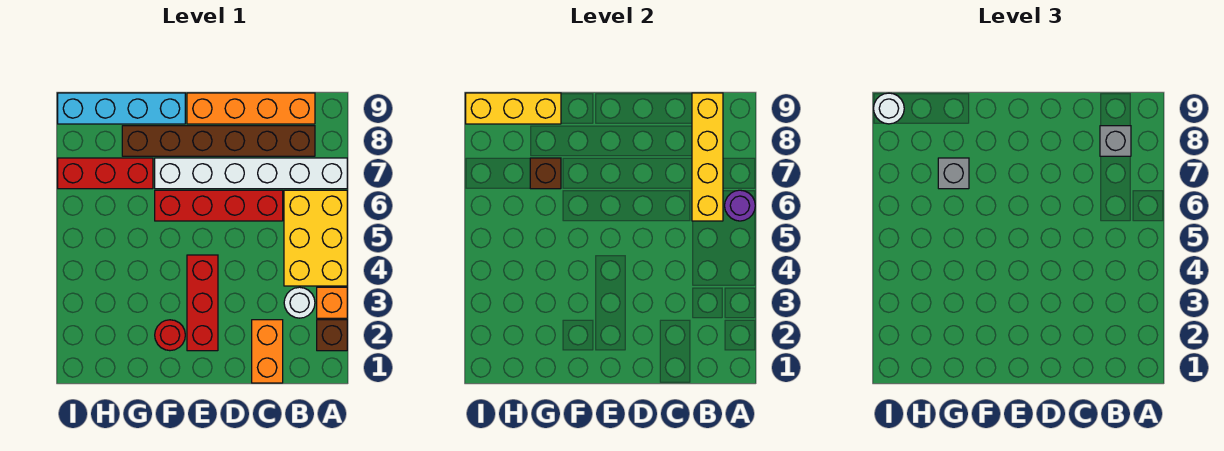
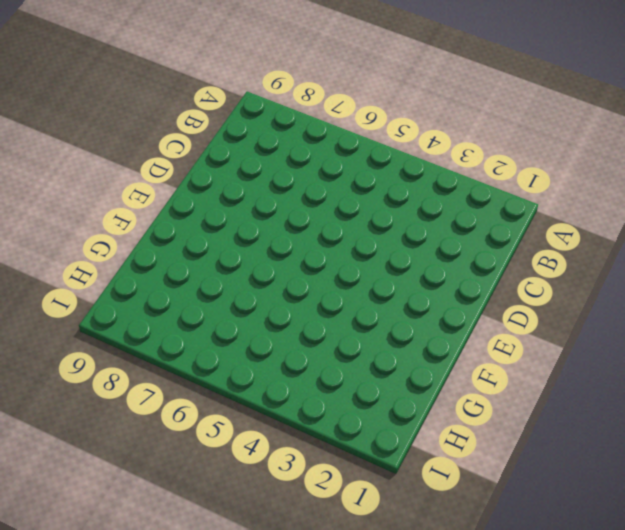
none -> brown brick A2 level 1
none -> orange brick A3 level 1
none -> yellow brick A4:B6 level 1

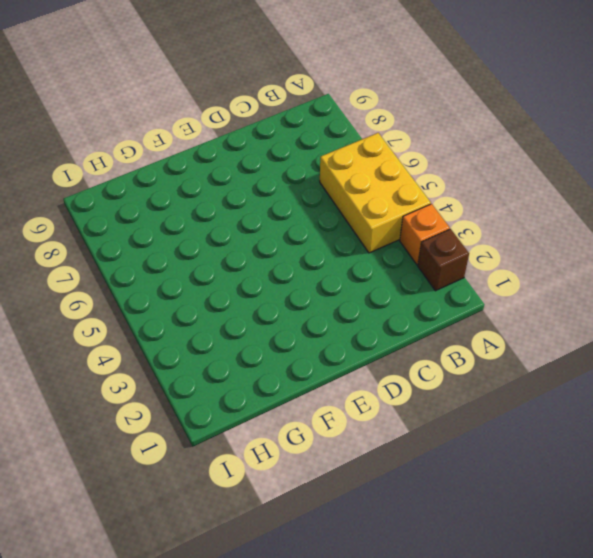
none -> white brick A7:F7 level 1
none -> white round brick B3 level 1
none -> brown brick B8:G8 level 1

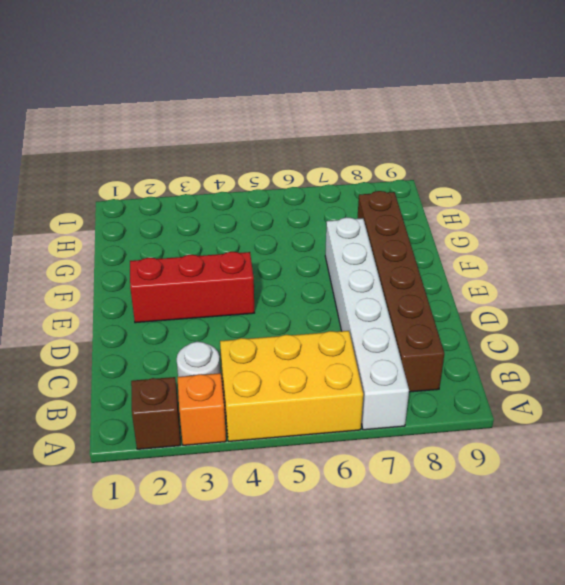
none -> orange brick B9:E9 level 1
none -> orange brick C1:C2 level 1
none -> red brick C6:F6 level 1

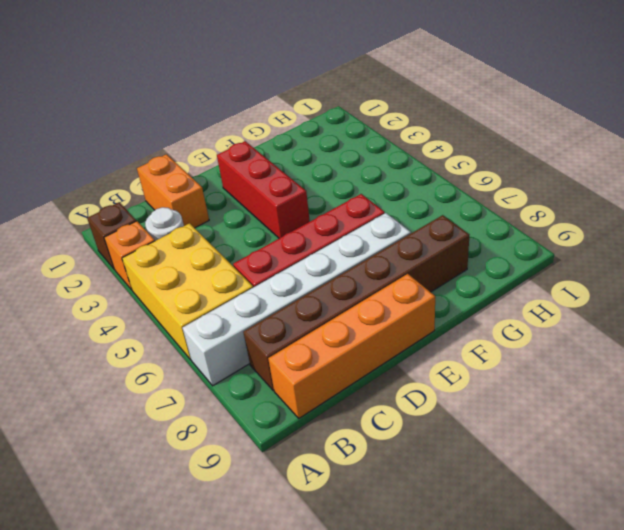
none -> red round brick F2 level 1
none -> cyan brick F9:I9 level 1
none -> red brick G7:I7 level 1

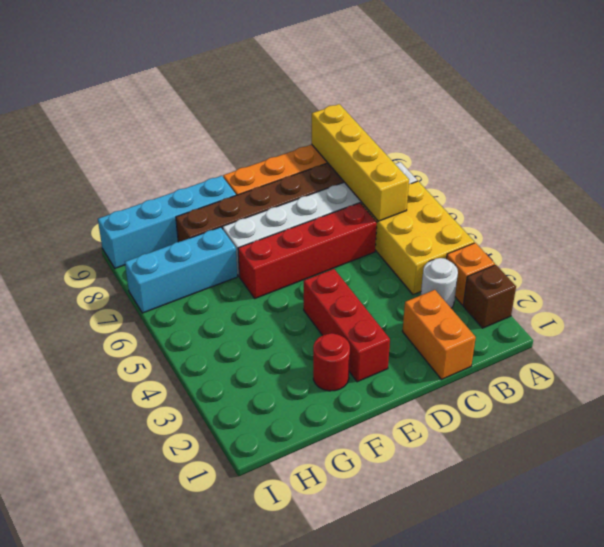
cyan brick G7:I7 level 1 -> red brick G7:I7 level 1
none -> purple round brick A6 level 2
none -> brown brick G7 level 2
none -> yellow brick G9:I9 level 2

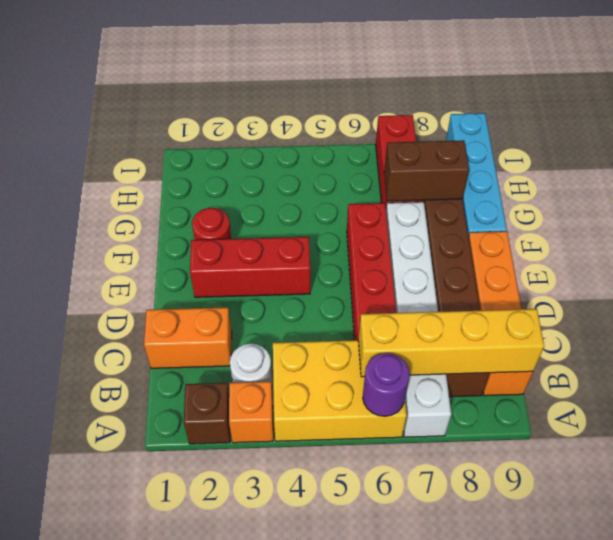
brown brick G7:G8 level 2 -> brown brick G7 level 2
none -> yellow brick G9:I9 level 2
none -> grey brick B8 level 3
none -> grey brick G7 level 3

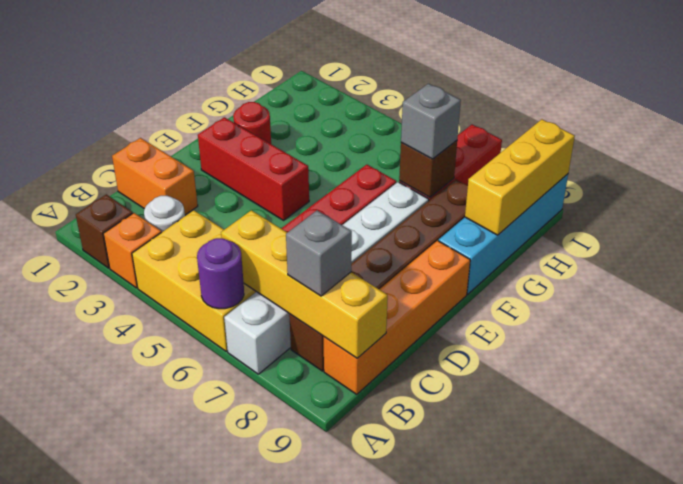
none -> white round brick I9 level 3

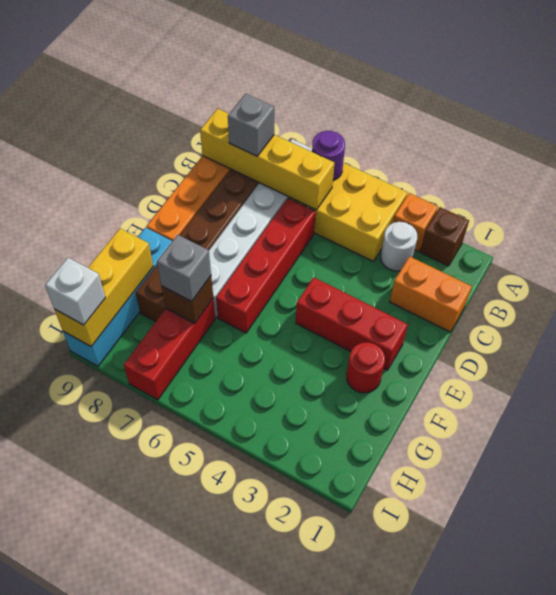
white brick I9 level 3 -> white round brick I9 level 3

